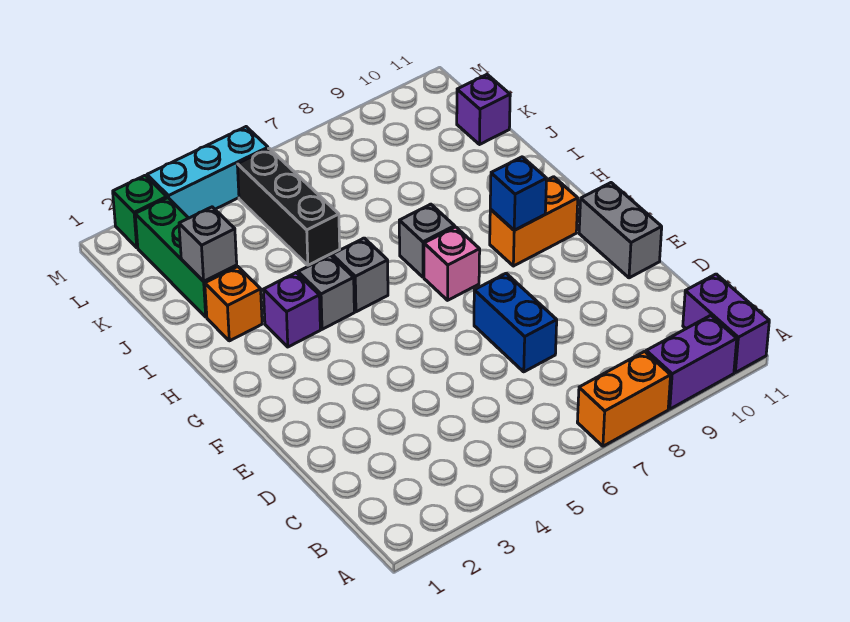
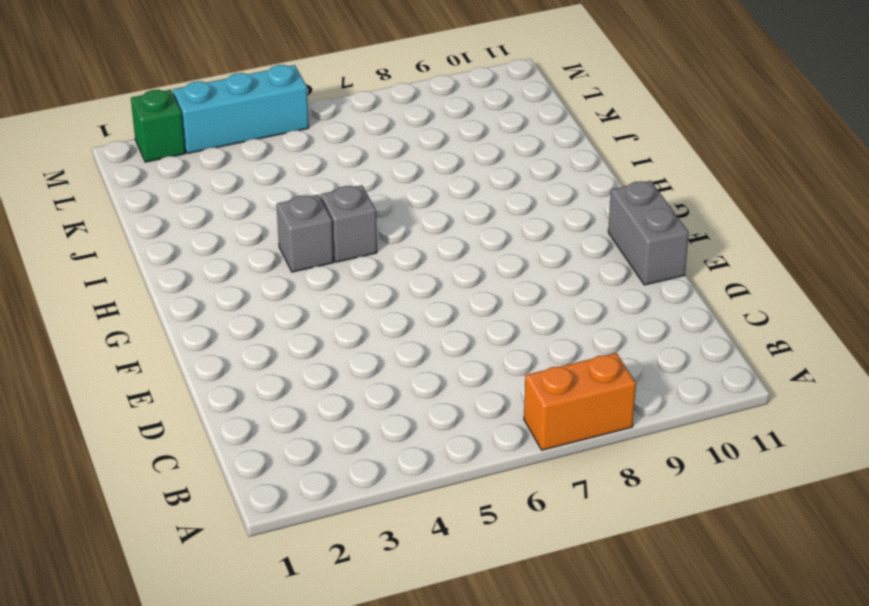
none -> purple brick A9:A10 level 1
none -> purple brick A11:B11 level 1
none -> blue brick D7:E7 level 1

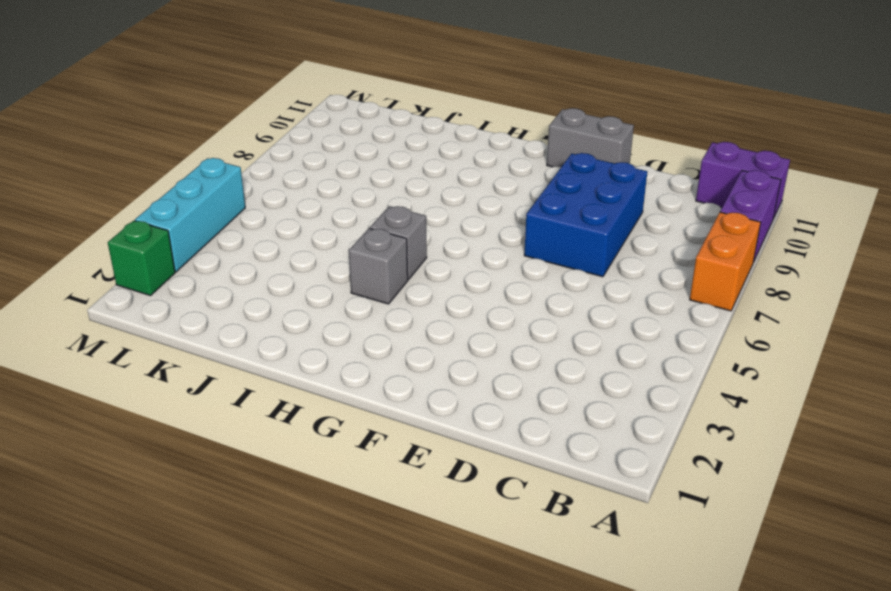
blue brick D7:E9 level 1 -> blue brick D7:E7 level 1
none -> pink brick G7 level 1
none -> orange brick G9:G10 level 1
none -> purple brick H3 level 1

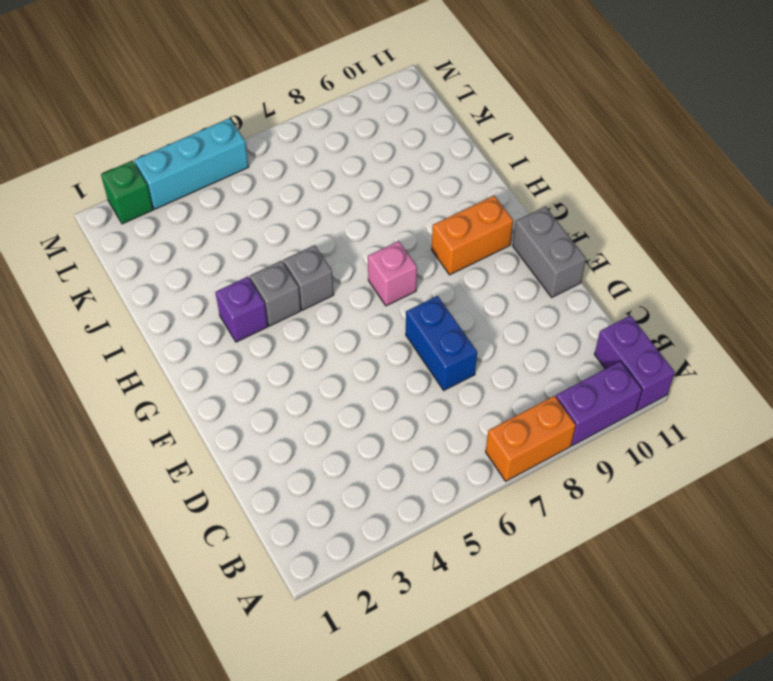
none -> grey brick H7 level 1
none -> orange brick I2 level 1
none -> green brick J2:L2 level 1

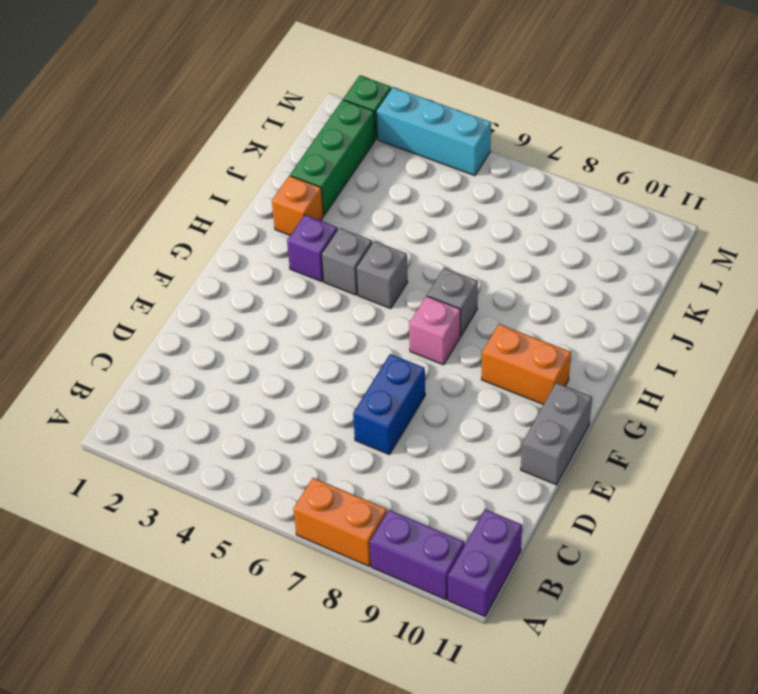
none -> black brick J5:L5 level 1
none -> purple brick K11 level 1
none -> blue brick G9 level 2

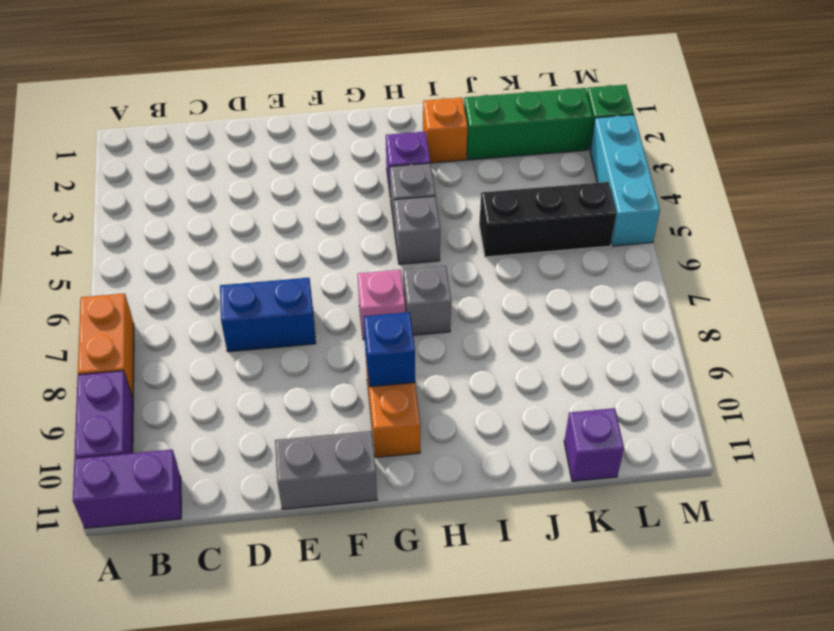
none -> grey brick J2 level 2

